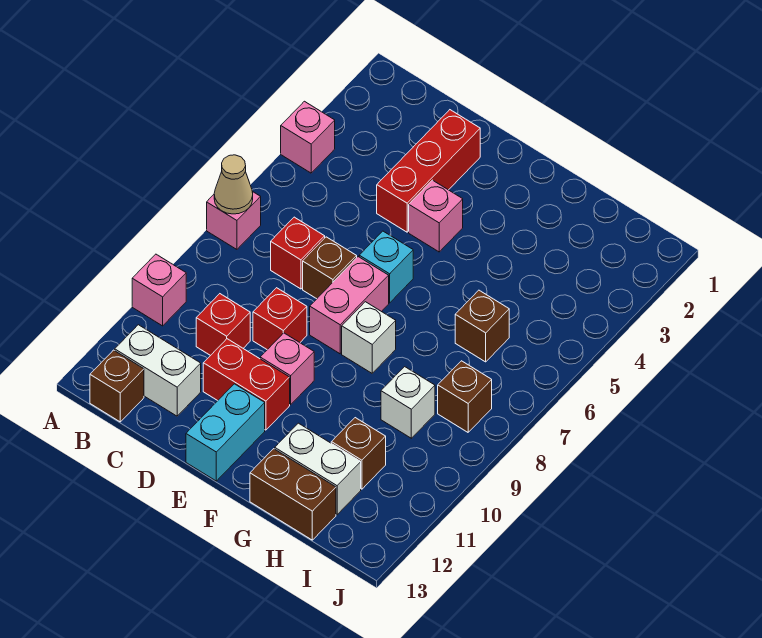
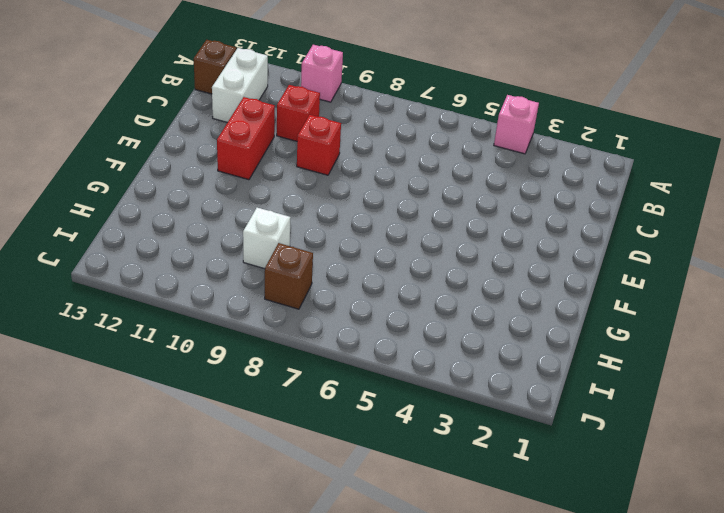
none -> pink brick A7 level 1
none -> red brick C7 level 1
none -> red brick D2:D4 level 1

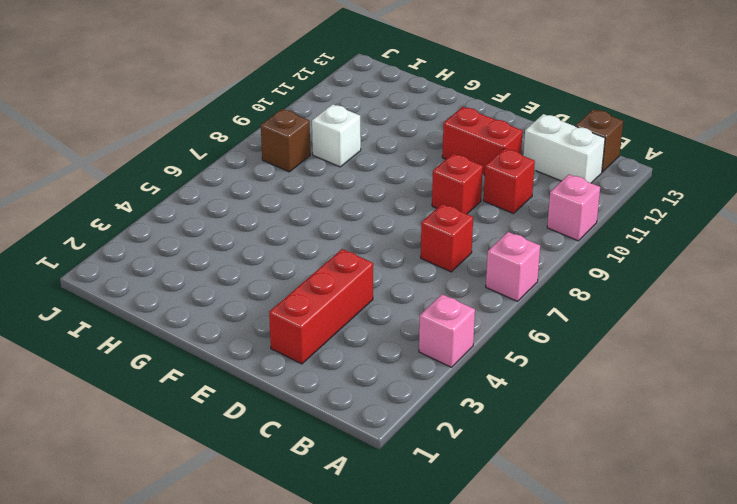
none -> brown brick D7 level 1
none -> pink brick E4 level 1
none -> cyan brick E6 level 1

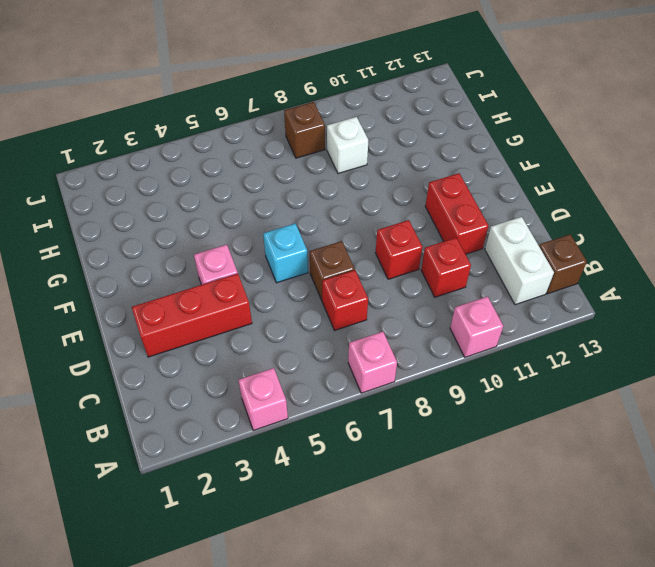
none -> pink brick E7:E8 level 1
none -> pink brick E10 level 1
none -> cyan brick E12:E13 level 1

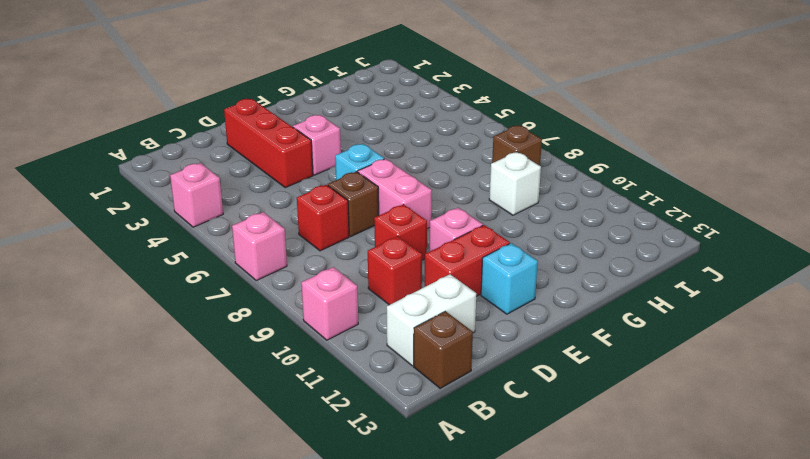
cyan brick E12 level 1 -> cyan brick E12:E13 level 1
none -> white brick F8 level 1
none -> white brick G12:H12 level 1
none -> brown brick G13:H13 level 1

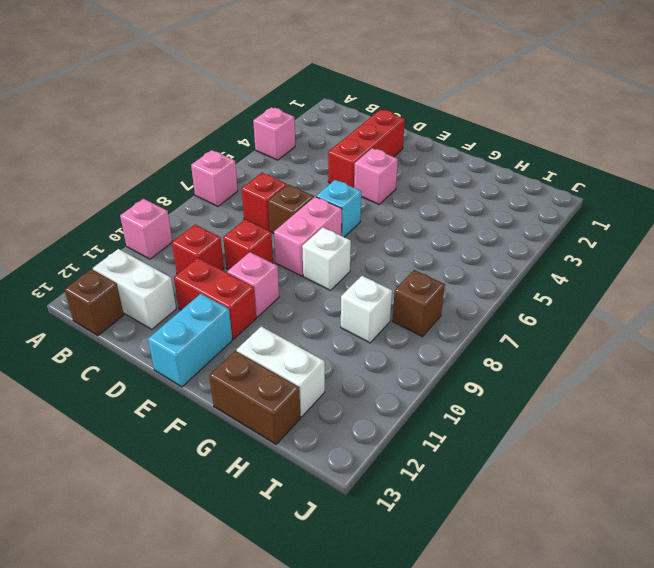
none -> brown brick H6 level 1
none -> brown brick H11 level 1
none -> tan cone A7 level 2

